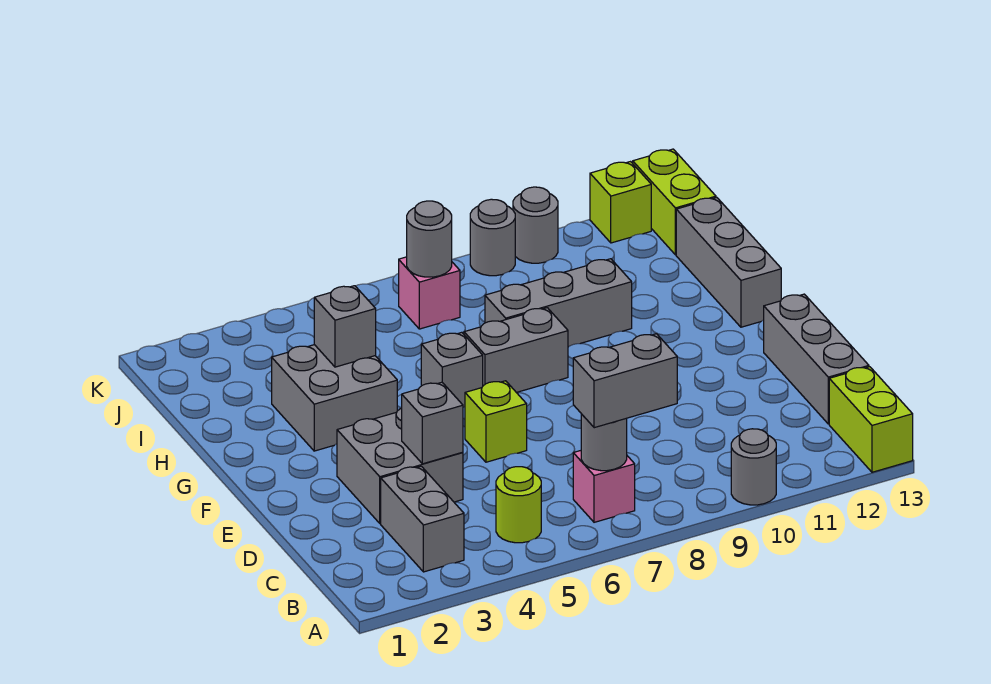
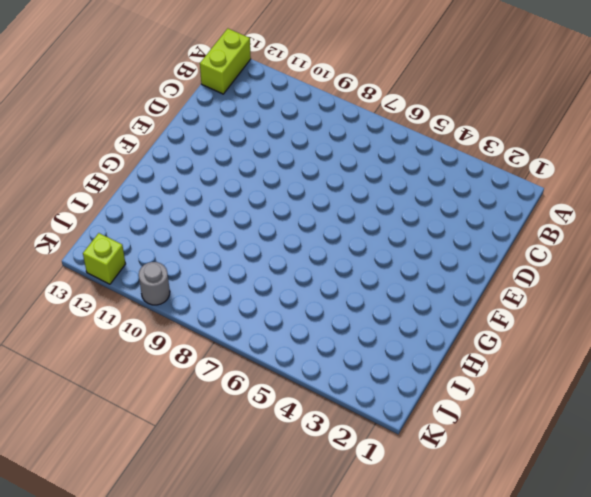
none -> grey round brick A10 level 1
none -> grey brick B3:C3 level 1
none -> lime round brick B5 level 1

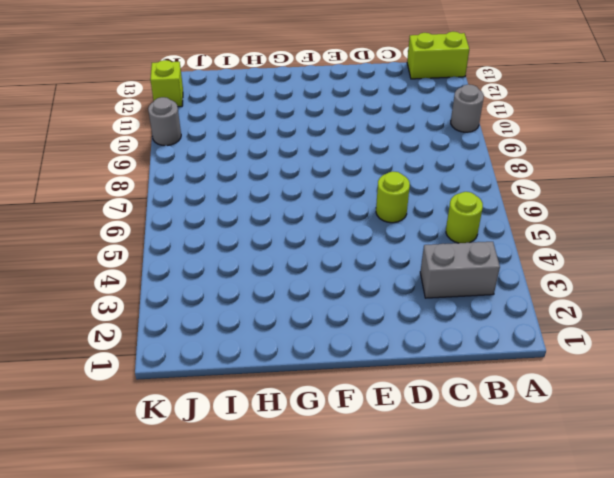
lime round brick D6 level 1 -> none
none -> pink brick B7 level 1
none -> grey brick C13:E13 level 1
none -> grey brick D3:E4 level 1

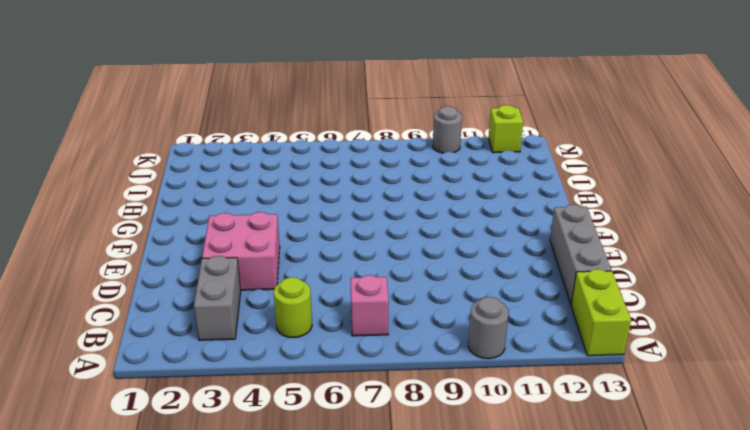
pink brick D3:E4 level 1 -> grey brick D3:E4 level 1
none -> lime brick E6 level 1
none -> grey brick G3:H4 level 1
none -> grey brick G6 level 1

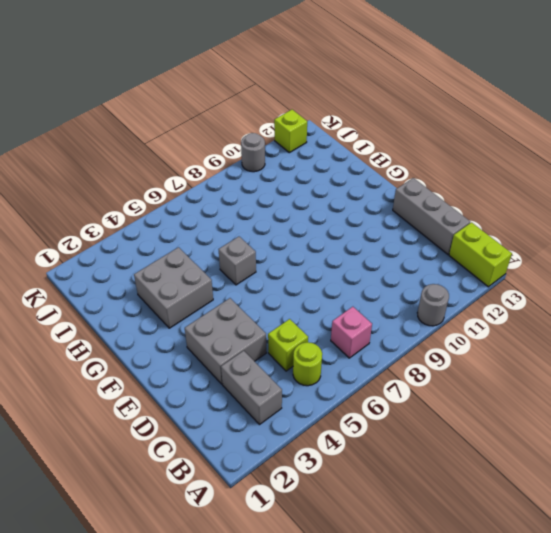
lime brick C5 level 1 -> lime brick E6 level 1
none -> grey brick G7:G8 level 1
none -> grey brick G13:I13 level 1
none -> grey brick H8:H10 level 1

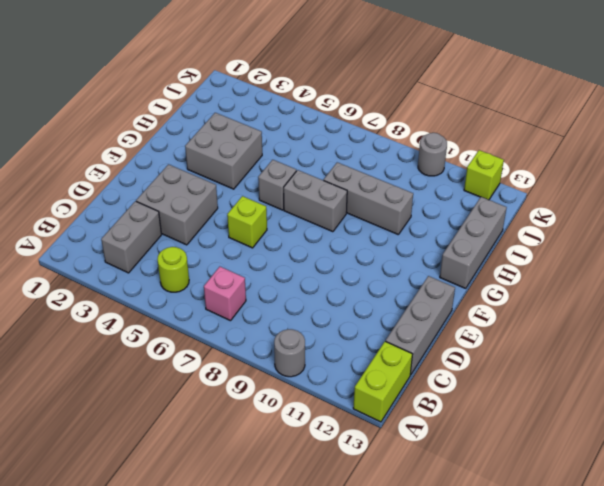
none -> pink brick J7 level 1
none -> lime brick J13:K13 level 1
none -> grey round brick K9 level 1

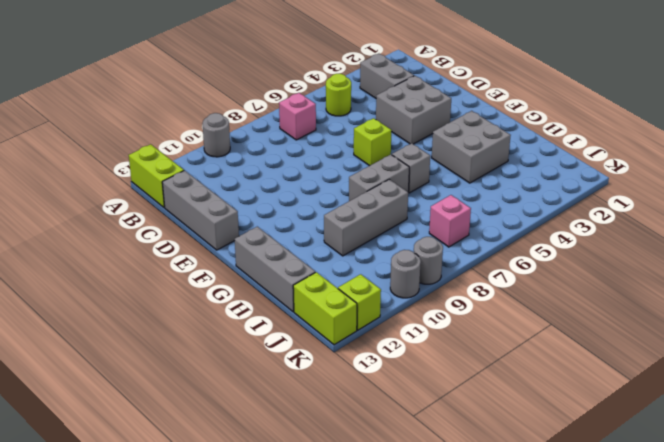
none -> grey round brick B7 level 2
none -> grey brick D4 level 2
none -> grey brick H4 level 2

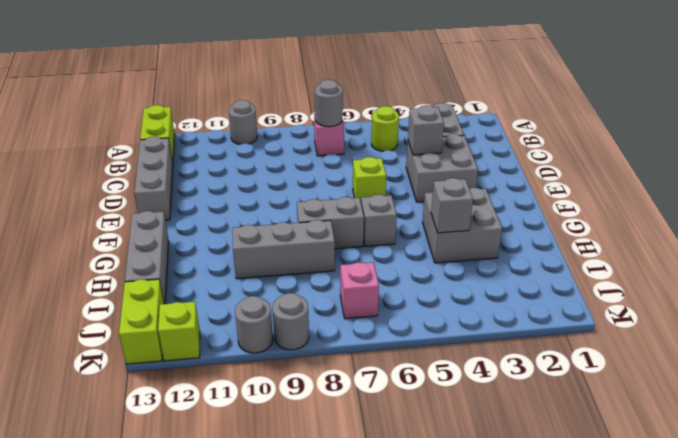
none -> grey round brick J7 level 2
none -> grey brick B7:B8 level 3

